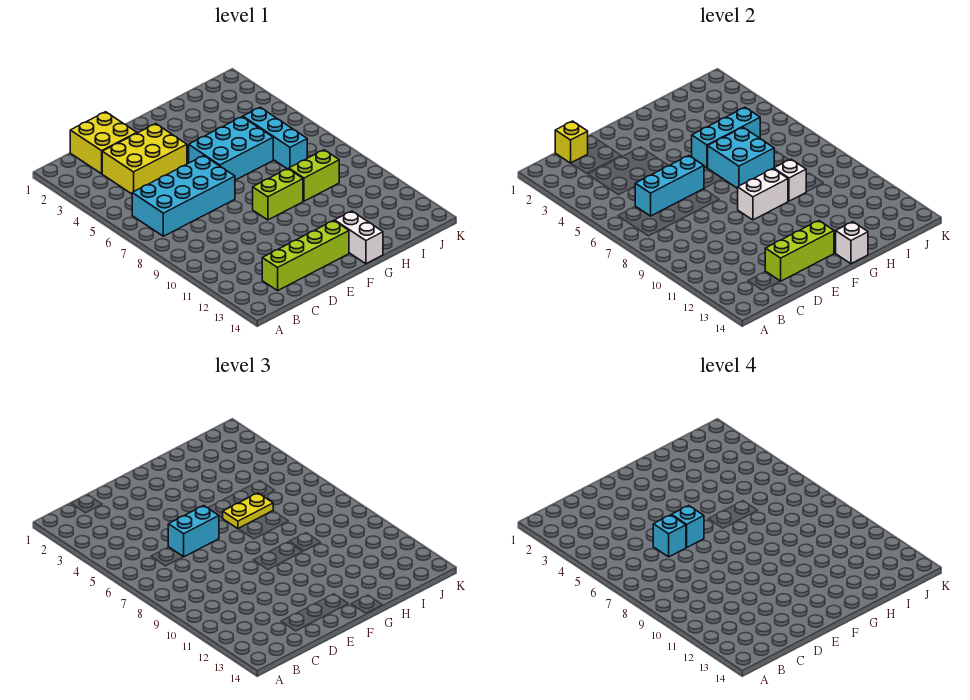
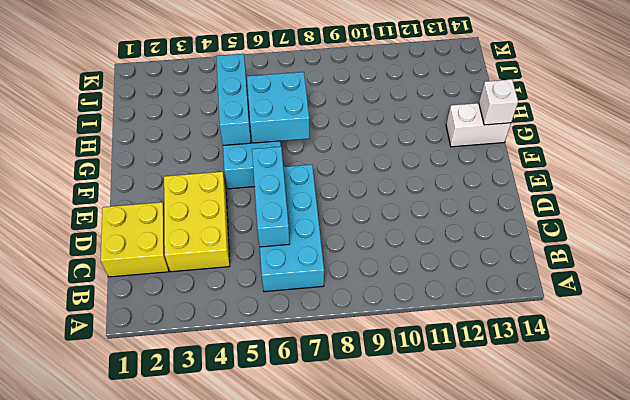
none -> lime brick C13:F13 level 1
none -> lime brick F9:G9 level 1
none -> lime brick H9:I9 level 1

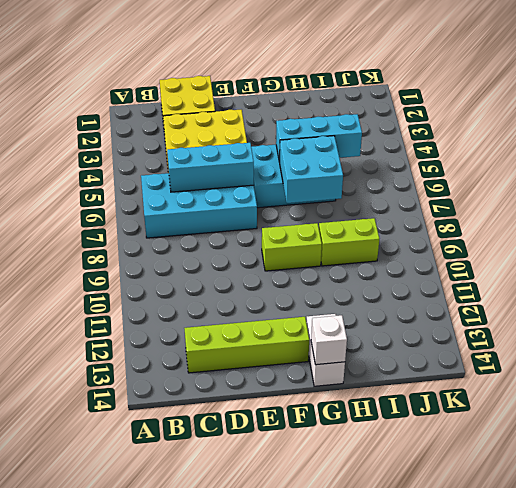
none -> cyan brick I5:I7 level 1
none -> yellow brick C1 level 2
none -> lime brick D13:F13 level 2

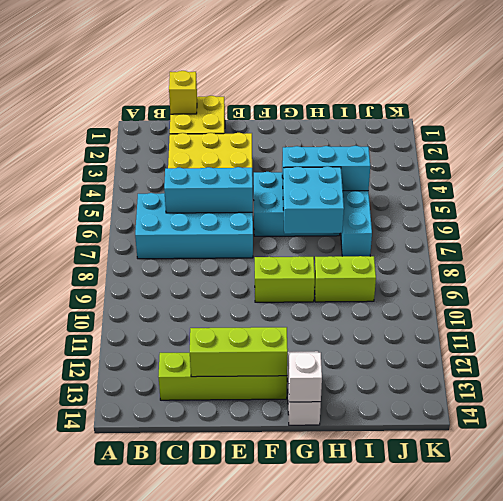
none -> white brick F9:G9 level 2
none -> white brick H9 level 2
none -> cyan brick D6:E6 level 3

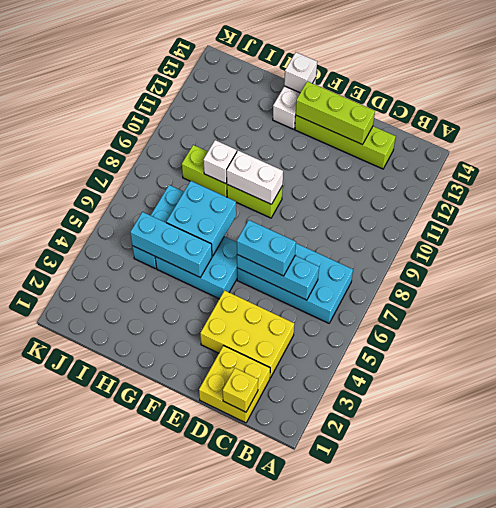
none -> yellow plate G6:H6 level 3
none -> cyan brick D6 level 4
none -> cyan brick E6 level 4

